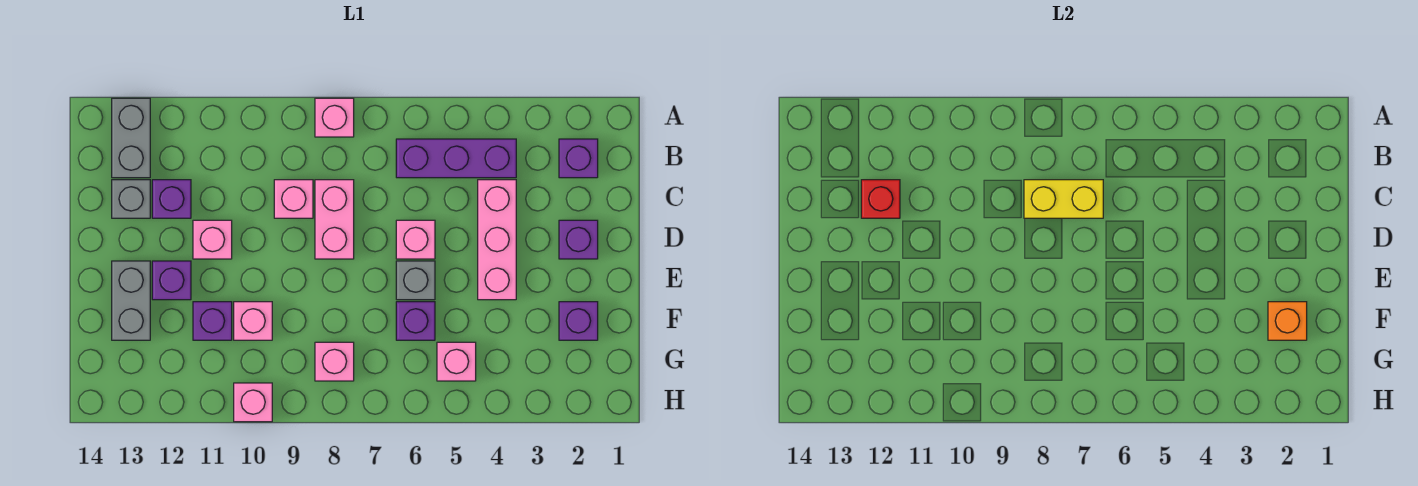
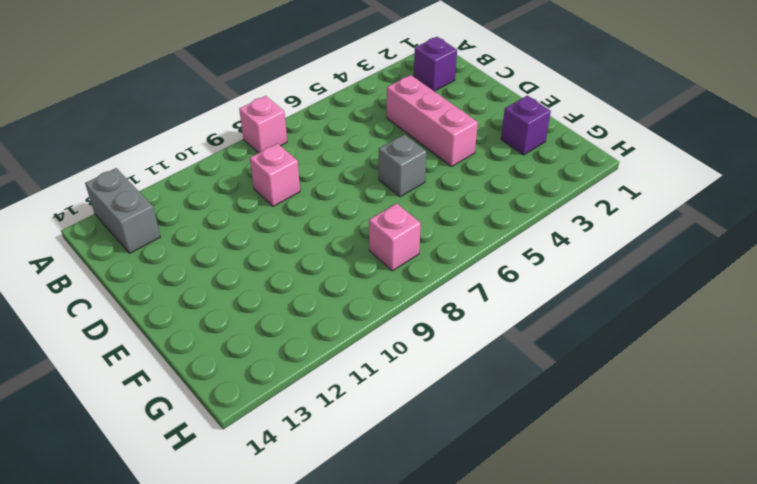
none -> purple brick B4:B6 level 1
none -> pink brick C8:D8 level 1
none -> purple brick C12 level 1

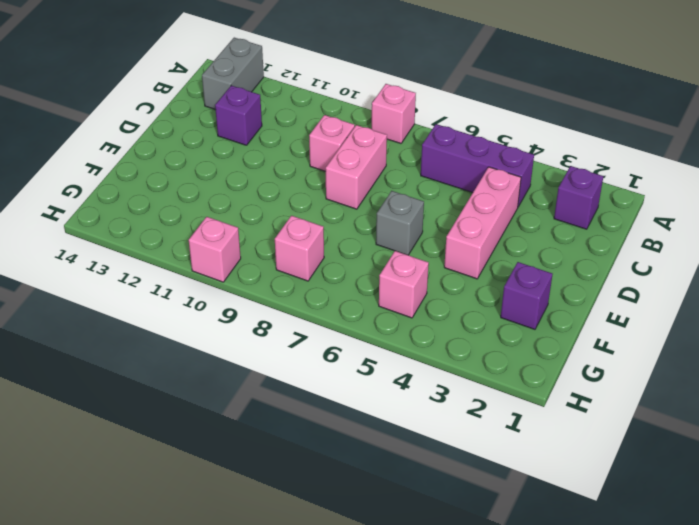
none -> grey brick C13 level 1
none -> purple brick D2 level 1
none -> pink brick D6 level 1

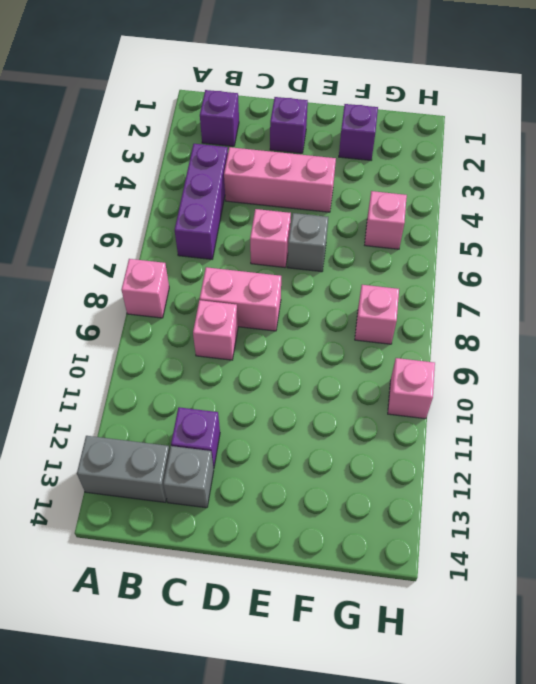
none -> pink brick D11 level 1
none -> purple brick E12 level 1
none -> grey brick E13:F13 level 1

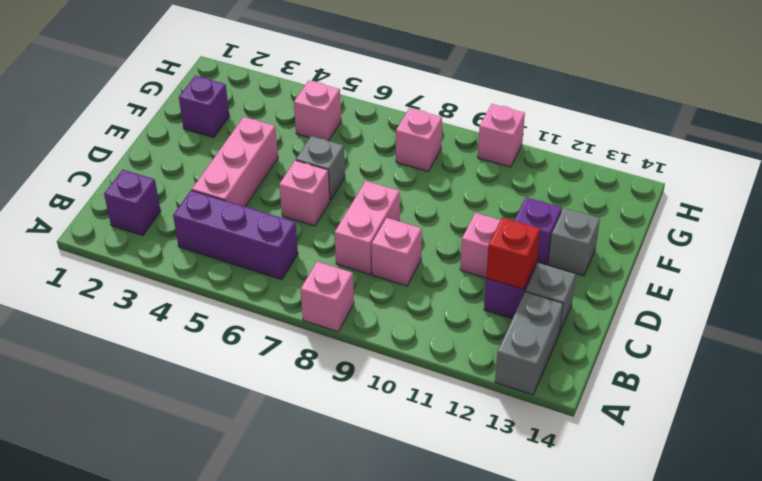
grey brick E13 level 1 -> grey brick E13:F13 level 1
none -> purple brick D2 level 1
none -> purple brick F6 level 1
none -> pink brick F10 level 1

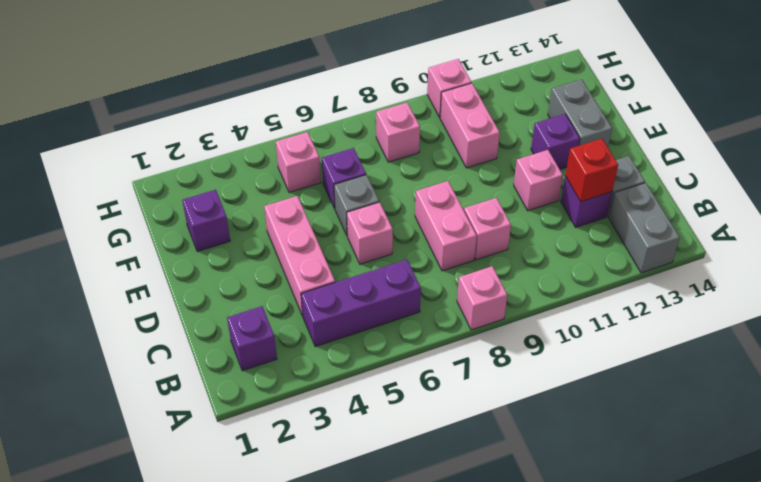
pink brick F10:G10 level 1 -> pink brick F10 level 1
none -> purple brick D2 level 1
none -> purple brick F11 level 1
none -> yellow brick C7:C8 level 2

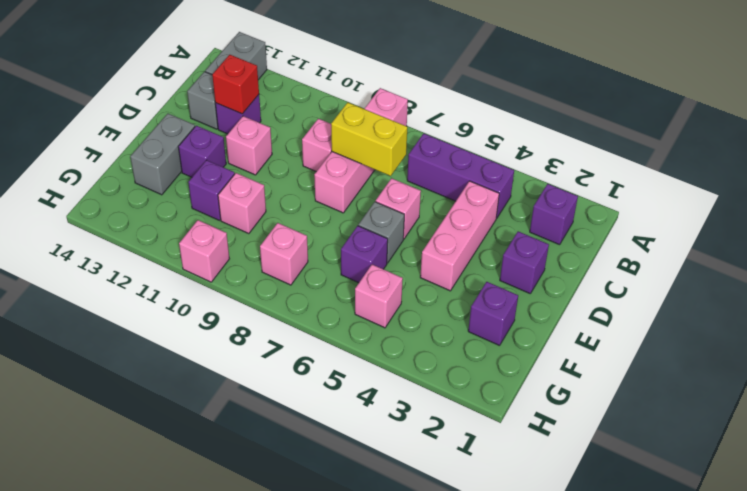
none -> orange brick F2 level 2

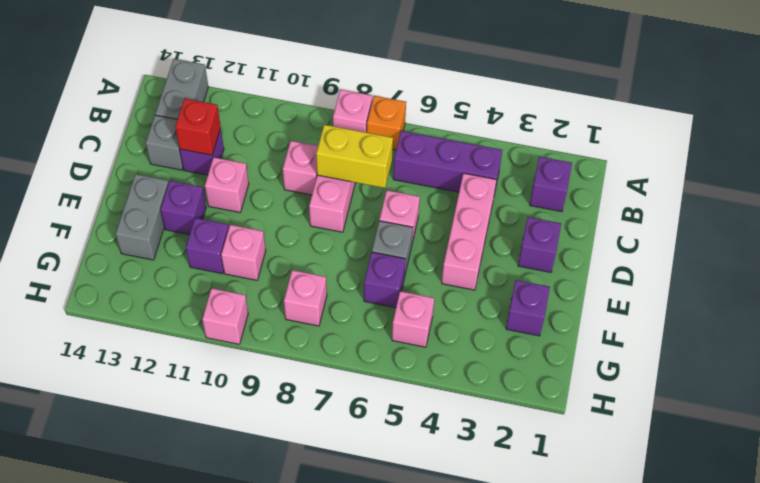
orange brick A7 level 1 -> orange brick F2 level 2

